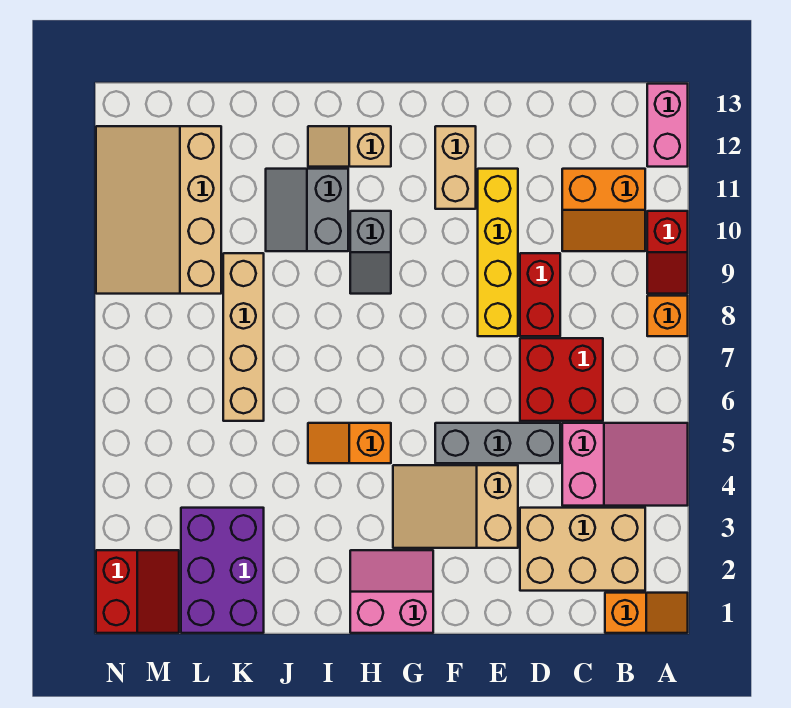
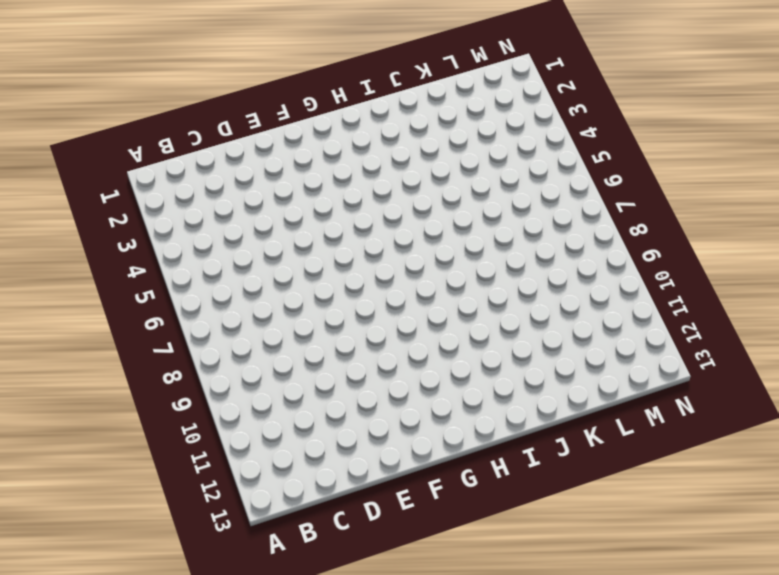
none -> orange slope A1:B1 level 1 top B
none -> pink slope A4:C5 level 1 top C
none -> orange brick A8 level 1

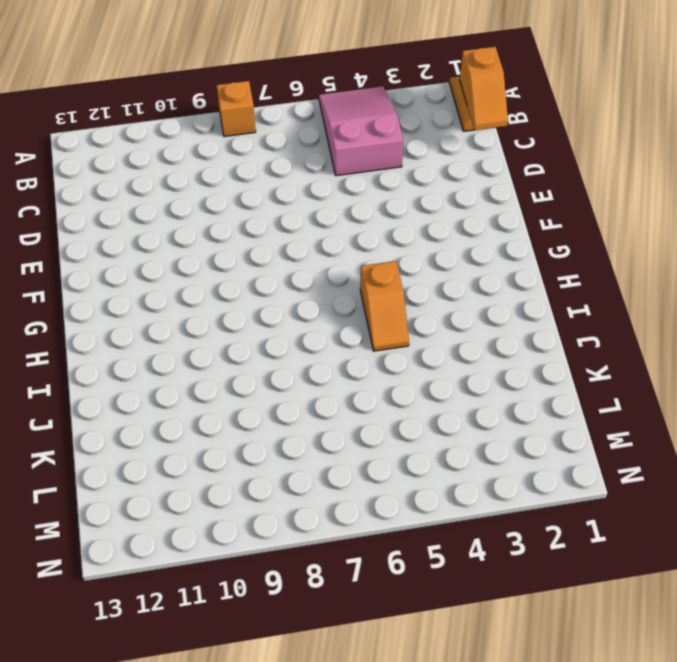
orange slope B1:C1 level 2 top B -> none
none -> red slope A9:A10 level 1 top 10
none -> pink brick A12:A13 level 1
none -> tan brick B2:D3 level 1

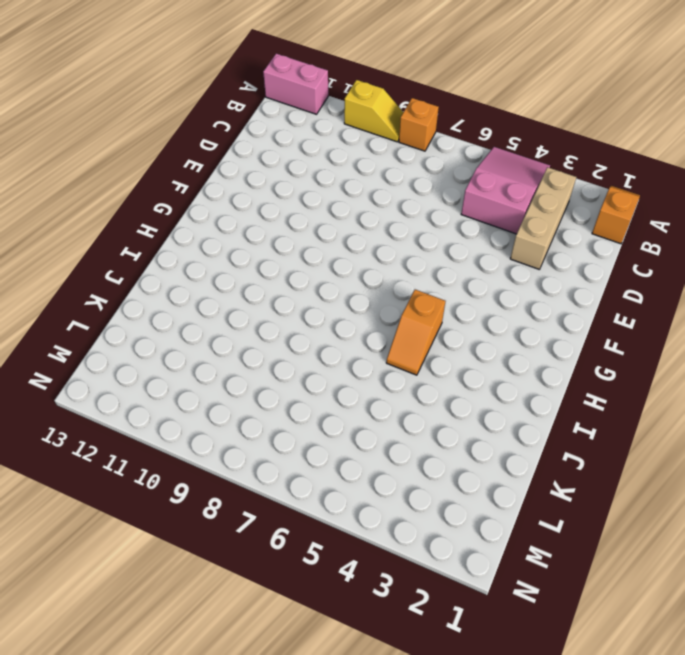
yellow slope A9:A10 level 1 top 10 -> red slope A9:A10 level 1 top 10
tan brick B3:D3 level 1 -> tan brick B2:D3 level 1
none -> orange slope B10:C11 level 1 top 11
none -> red brick C6:D7 level 1
none -> grey brick D5:F5 level 1

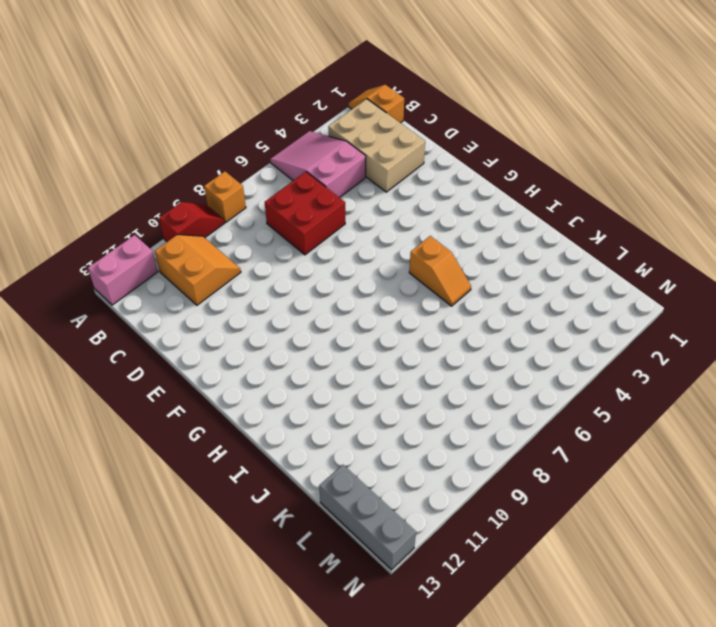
grey brick L13:N13 level 1 -> grey brick D5:F5 level 1
none -> red brick D8:D9 level 1
none -> tan slope E3:G4 level 1 top E
none -> yellow brick E8:E11 level 1

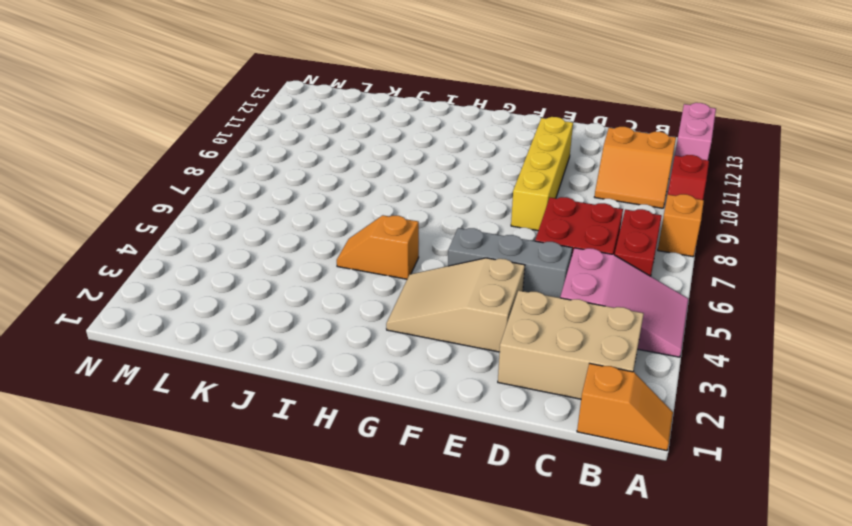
red brick B6:B7 level 1 -> red brick D8:D9 level 1
none -> tan brick F11:F12 level 1
none -> pink slope G1:H2 level 1 top 1
none -> grey slope H9:H10 level 1 top 10

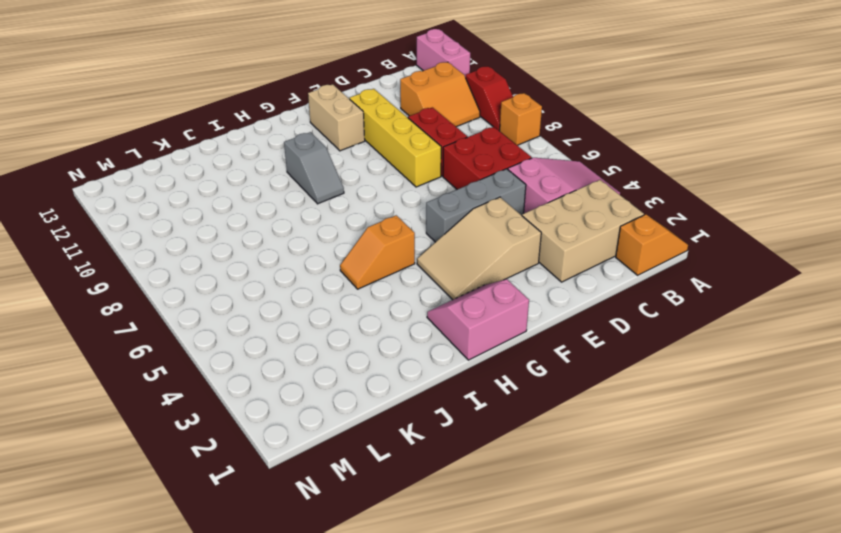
none -> tan slope H12:I12 level 1 top H
none -> grey slope I10:J11 level 1 top I
none -> purple brick K1:L3 level 1

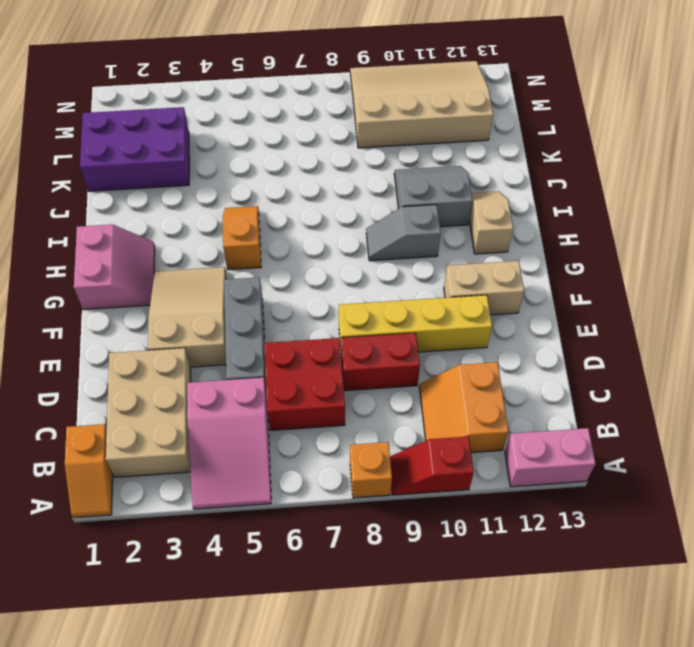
none -> tan brick K6:K9 level 1
none -> red slope M1:N2 level 1 top N

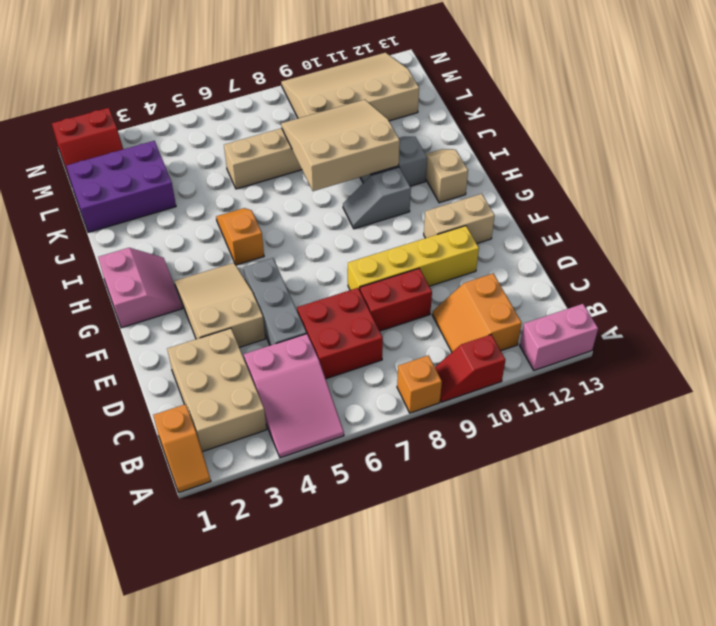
tan slope I8:K10 level 2 top I -> none

